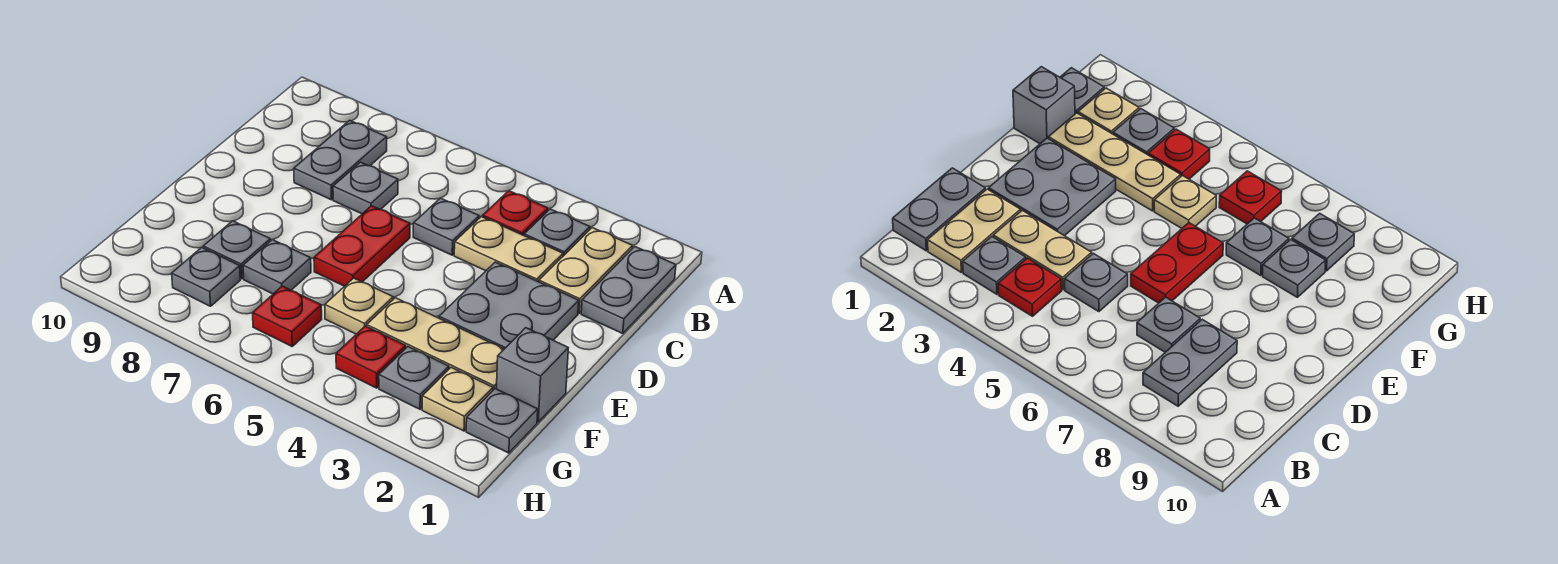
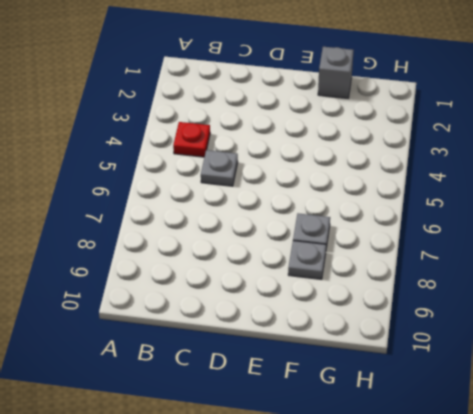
none -> grey plate B1:C1 level 1
none -> tan plate B2:C2 level 1
none -> grey plate B3 level 1

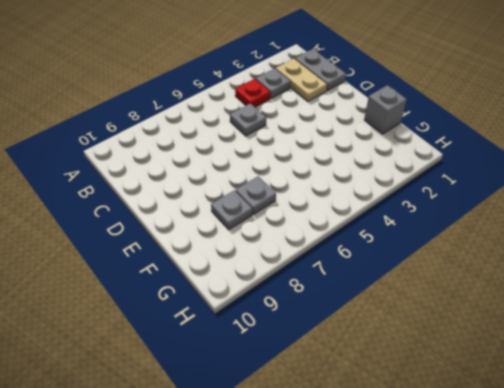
none -> grey plate B8:C8 level 1
none -> tan plate C3:C4 level 1
none -> grey plate C7 level 1

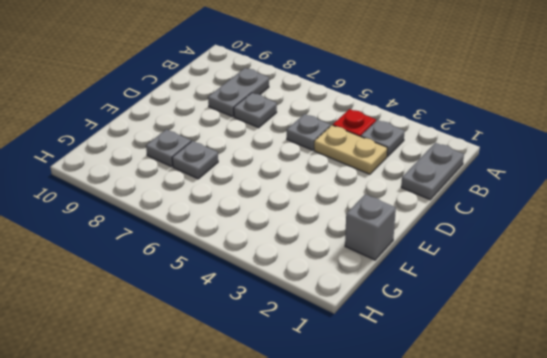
none -> tan plate B2:C2 level 1
none -> grey plate D2:E3 level 1
none -> red plate D6:E6 level 1

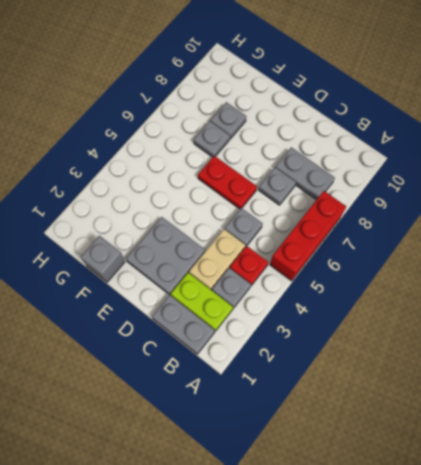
red brick A5:A7 level 1 -> none
lime plate B2:C2 level 1 -> tan plate B2:C2 level 1
none -> tan plate F2:F4 level 1
none -> tan plate F5 level 1
none -> grey plate G1 level 1

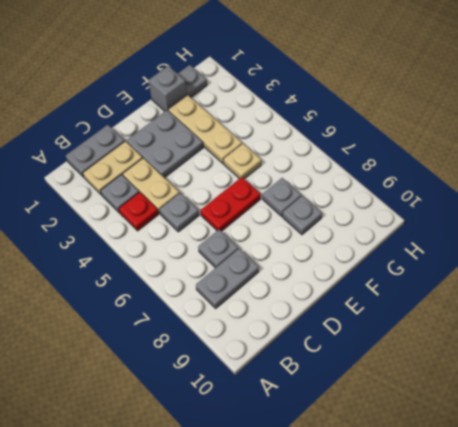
none -> tan plate G2 level 1
none -> grey plate G3 level 1
none -> red plate G4 level 1

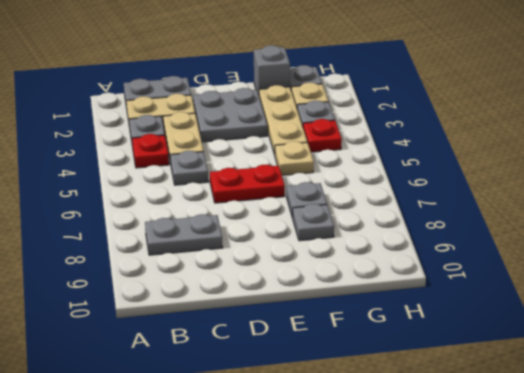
none -> grey plate C7 level 1
none -> red plate G6 level 1
none -> grey plate G8 level 1

